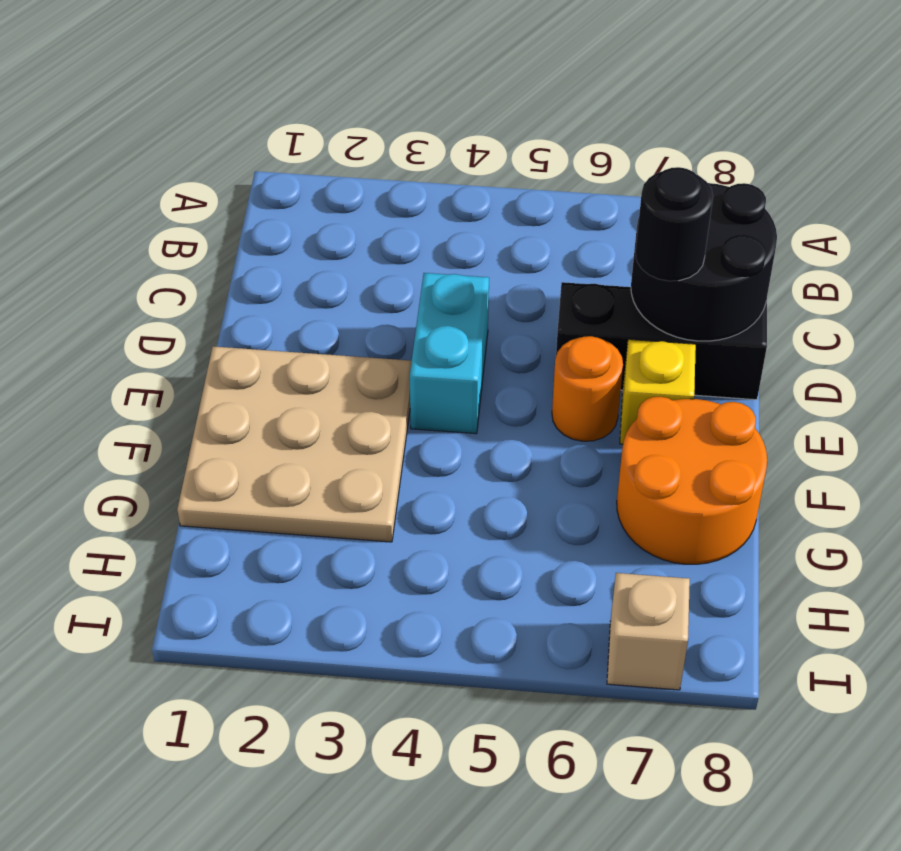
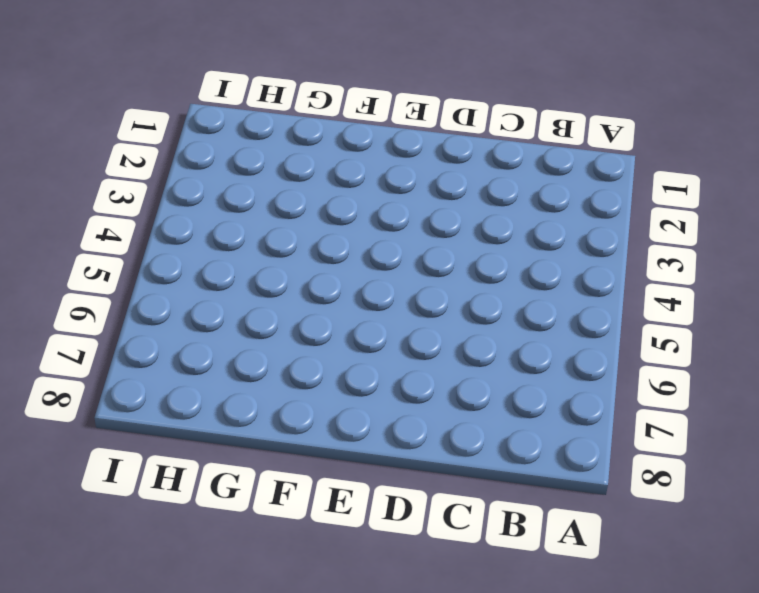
none -> cyan brick D4:E4 level 1
none -> black brick D6:D8 level 1

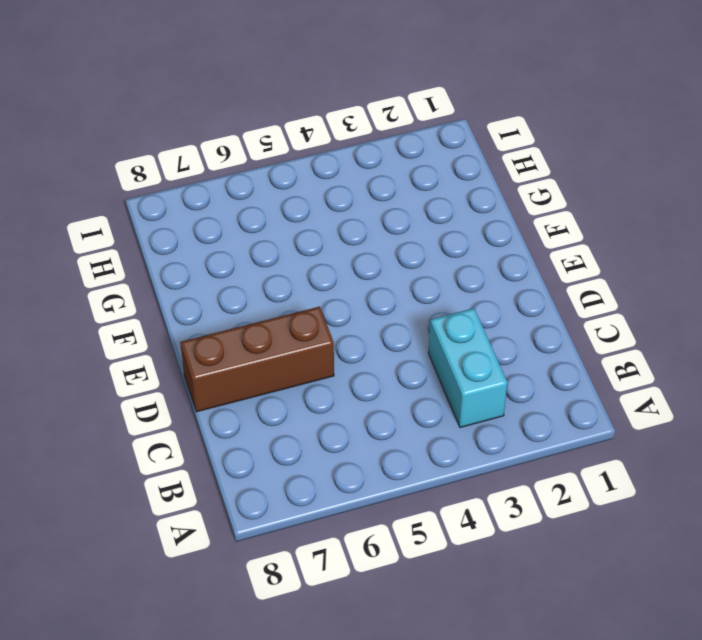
cyan brick B3:C3 level 1 -> cyan brick D4:E4 level 1
brown brick D6:D8 level 1 -> black brick D6:D8 level 1
none -> tan plate E1:G3 level 1
none -> orange round brick E6 level 1

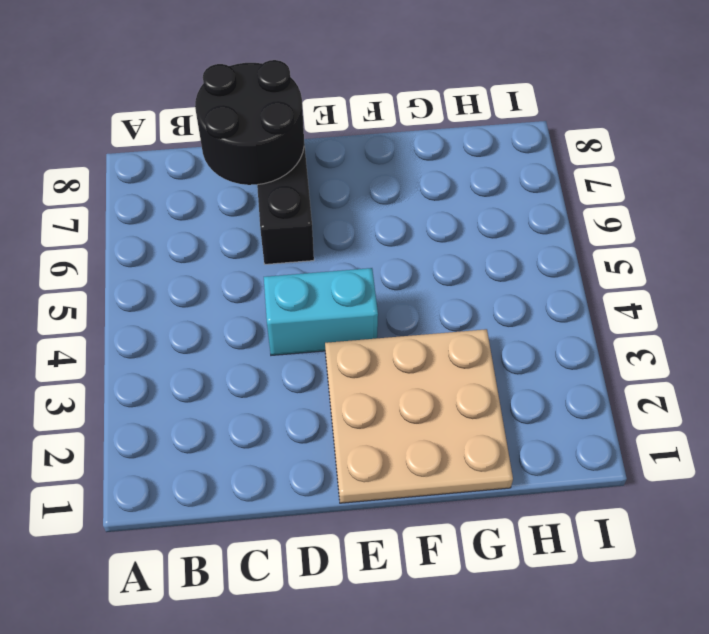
none -> orange round brick E6 level 1
none -> yellow brick E7 level 1

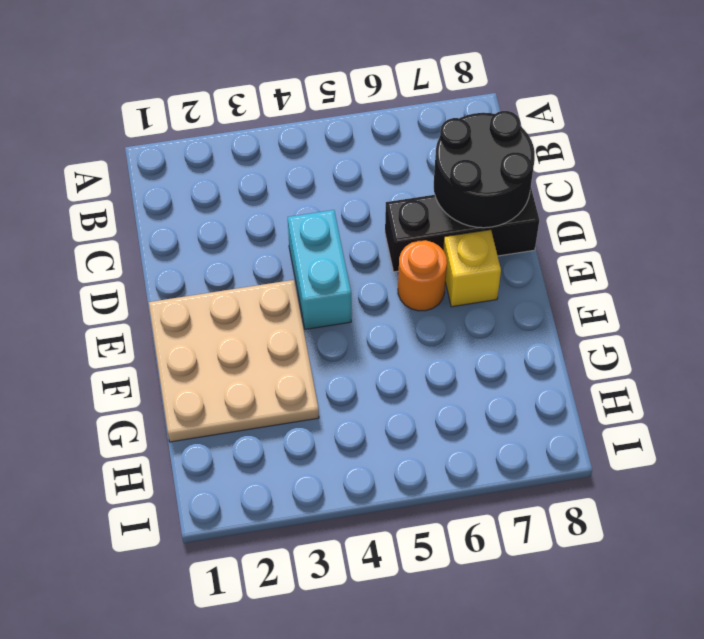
none -> orange round brick F7:G8 level 1
none -> tan brick I7 level 1

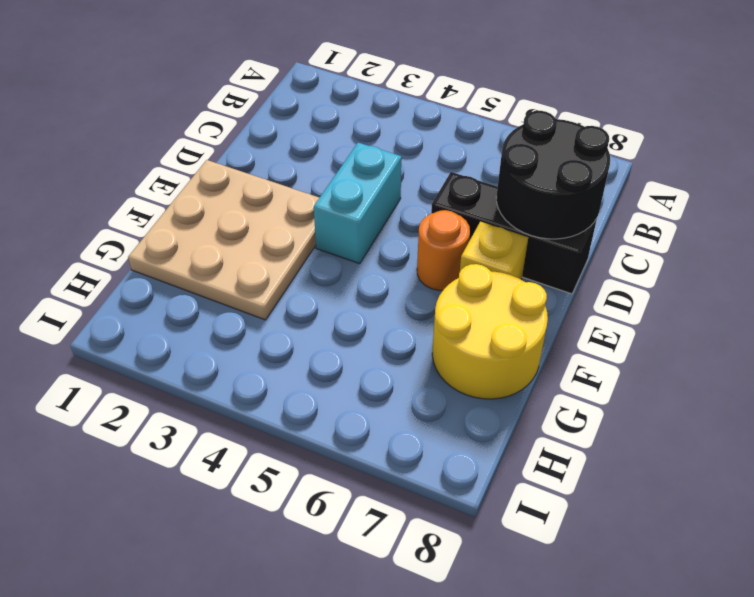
yellow round brick F7:G8 level 1 -> orange round brick F7:G8 level 1
none -> tan brick I7 level 1
none -> black round brick D7 level 3

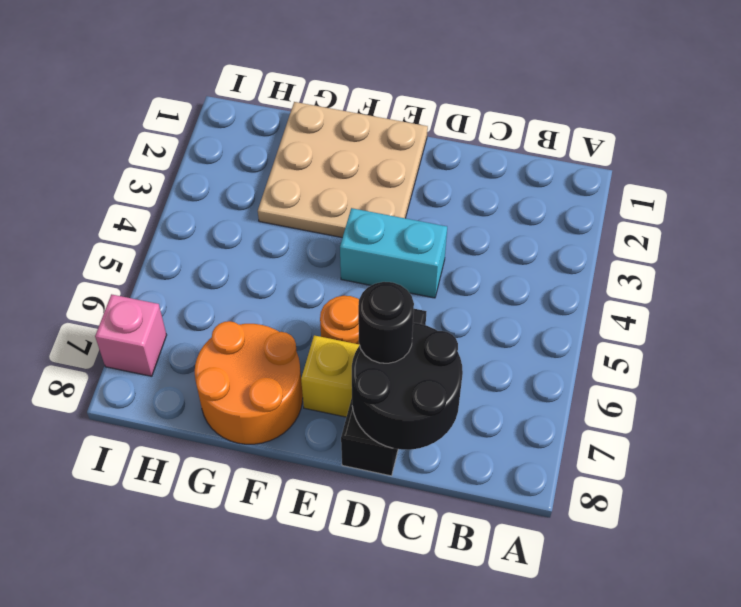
pink brick I7 level 1 -> tan brick I7 level 1

